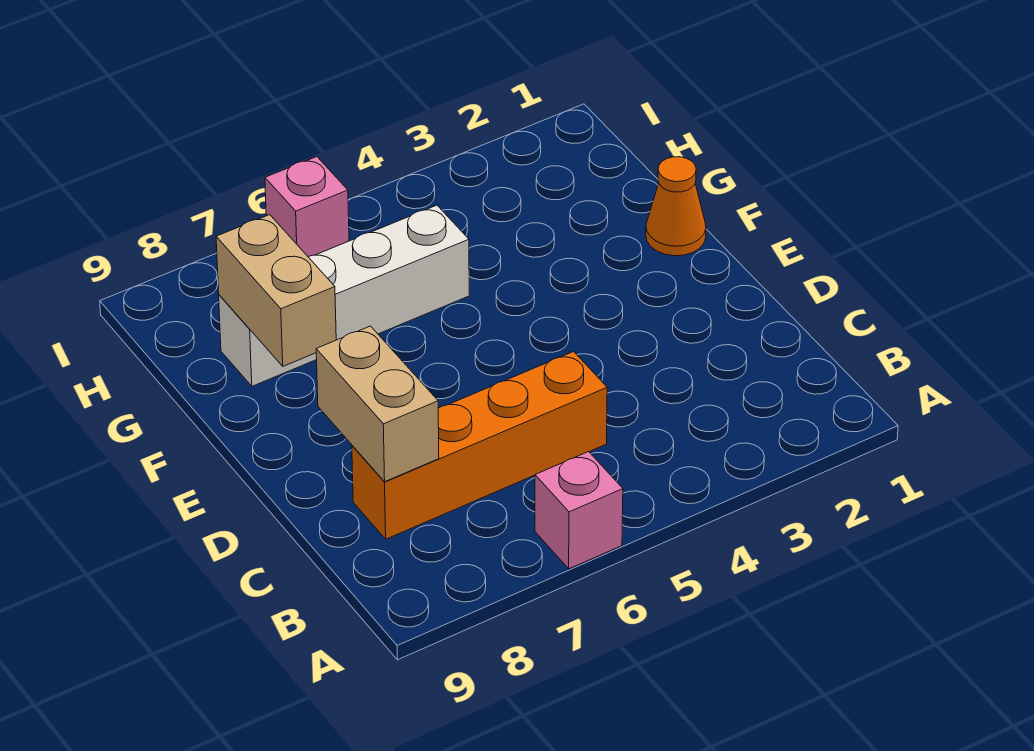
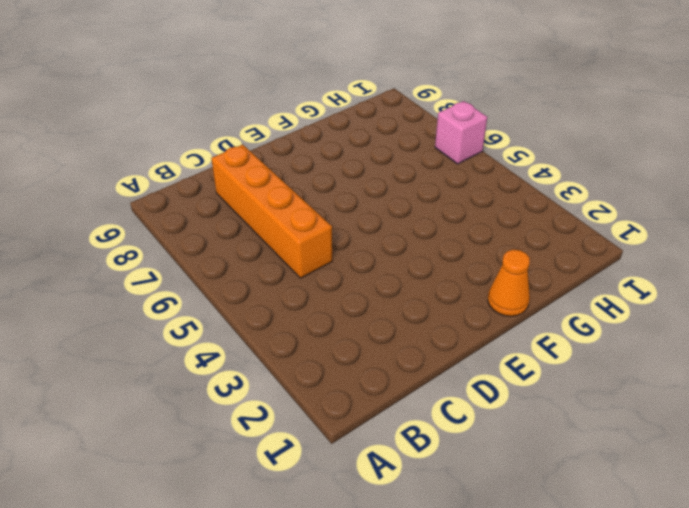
none -> pink brick A6 level 1
none -> white brick G5:G8 level 1

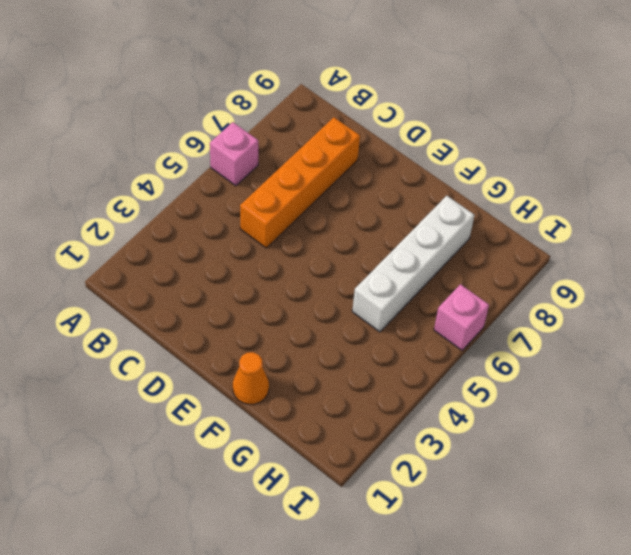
none -> tan brick C8:D8 level 2
none -> tan brick F8:G8 level 2

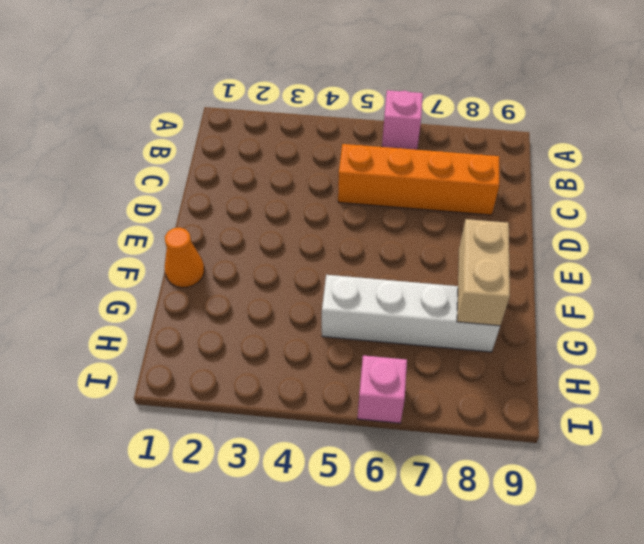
none -> tan brick C8:D8 level 2

